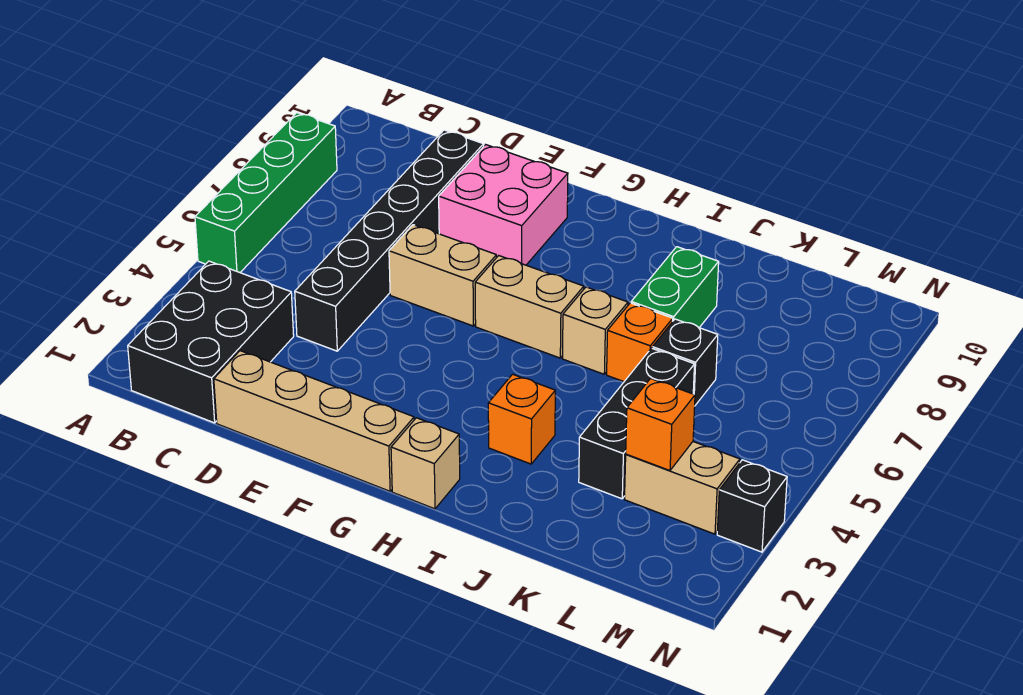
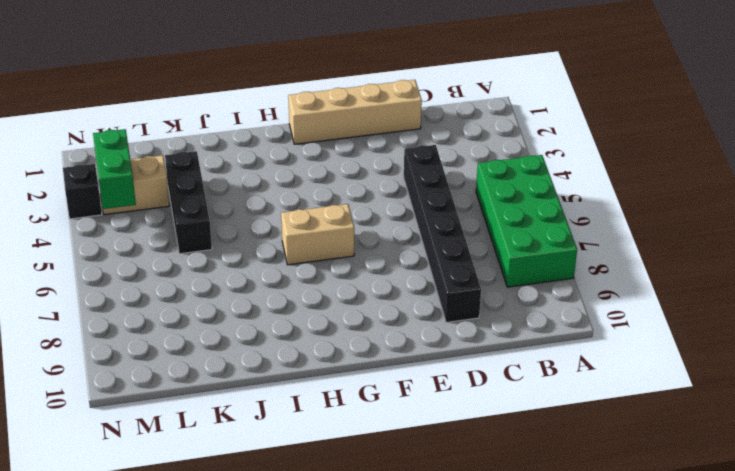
green brick A5:B8 level 1 -> green brick A5:A8 level 1
green brick M3:M4 level 2 -> green brick J7:J8 level 1
none -> black brick B1:C3 level 1
none -> tan brick E6:F6 level 1
none -> pink brick E8:F9 level 1

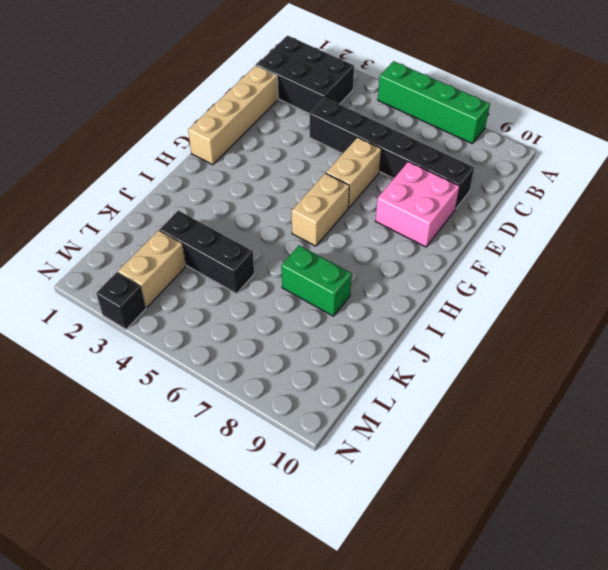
none -> tan brick H1 level 1
none -> orange brick I3 level 1
none -> tan brick I6 level 1

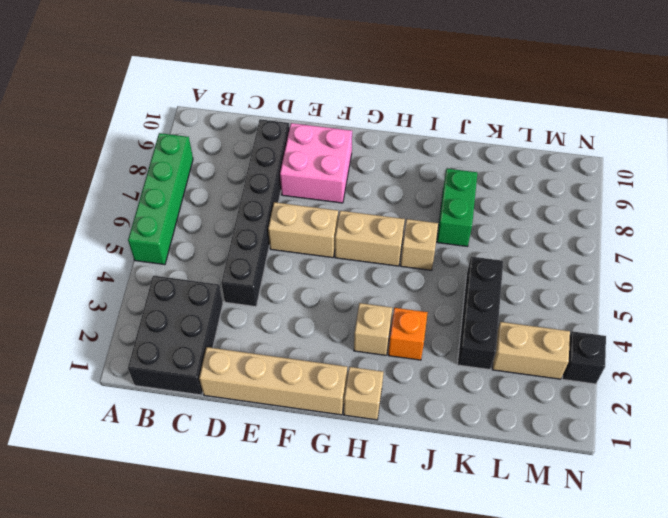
tan brick H3 level 1 -> none
none -> orange brick J6 level 1
none -> black brick K6 level 1
none -> orange brick L3 level 2

